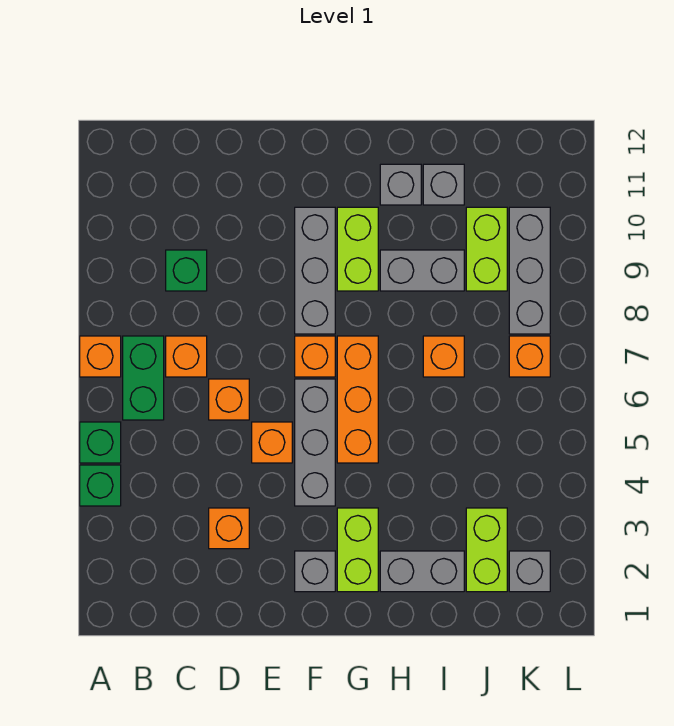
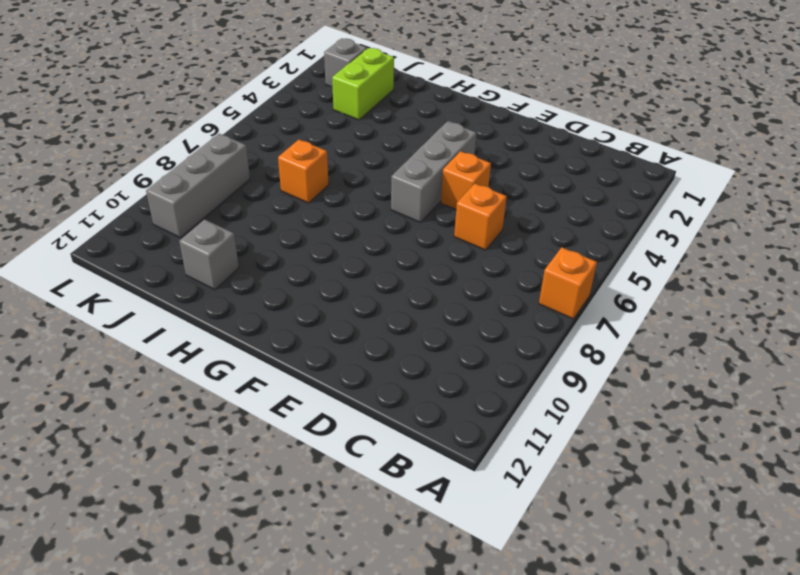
none -> green brick A4 level 1
none -> green brick A5 level 1
none -> green brick B6:B7 level 1

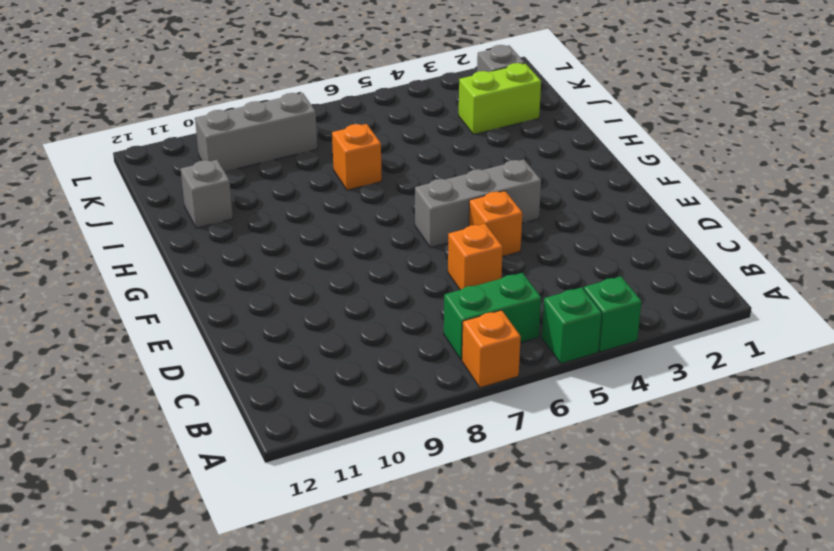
none -> orange brick C7 level 1
none -> green brick C9 level 1
none -> orange brick D3 level 1

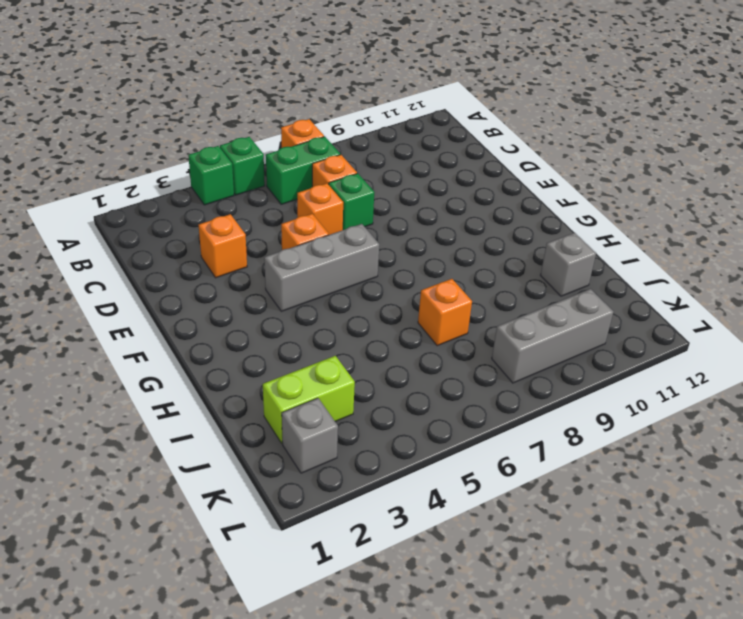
green brick D7 level 1 -> green brick C9 level 1
none -> grey brick F2 level 1
none -> orange brick F7 level 1
none -> grey brick F8:F10 level 1

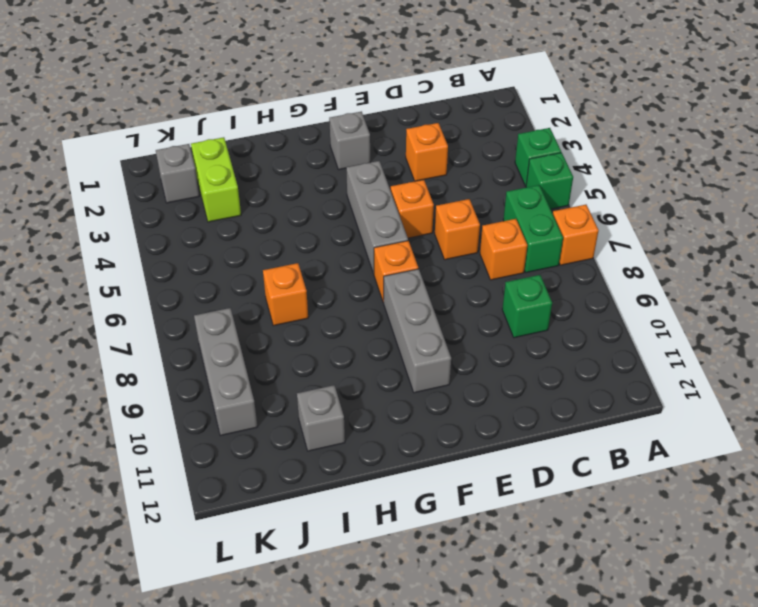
none -> lime brick G2:G3 level 1
none -> orange brick G5:G7 level 1
none -> lime brick G9:G10 level 1

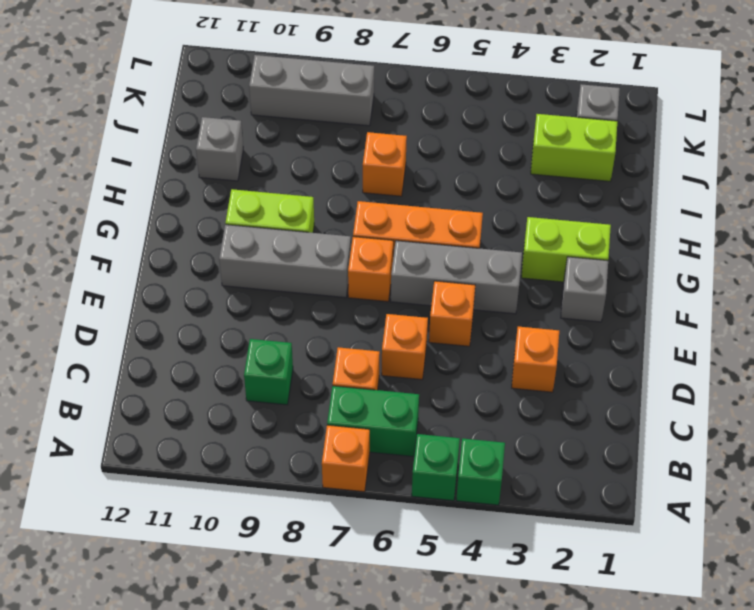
none -> grey brick H2:I2 level 1
none -> grey brick H9:I9 level 1
none -> grey brick H11 level 1

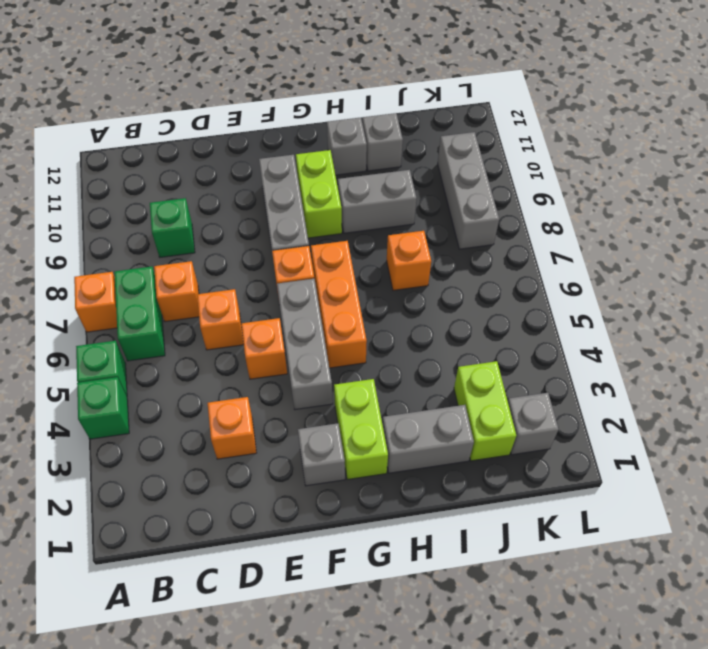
none -> lime brick J9:J10 level 1
none -> orange brick K7 level 1

